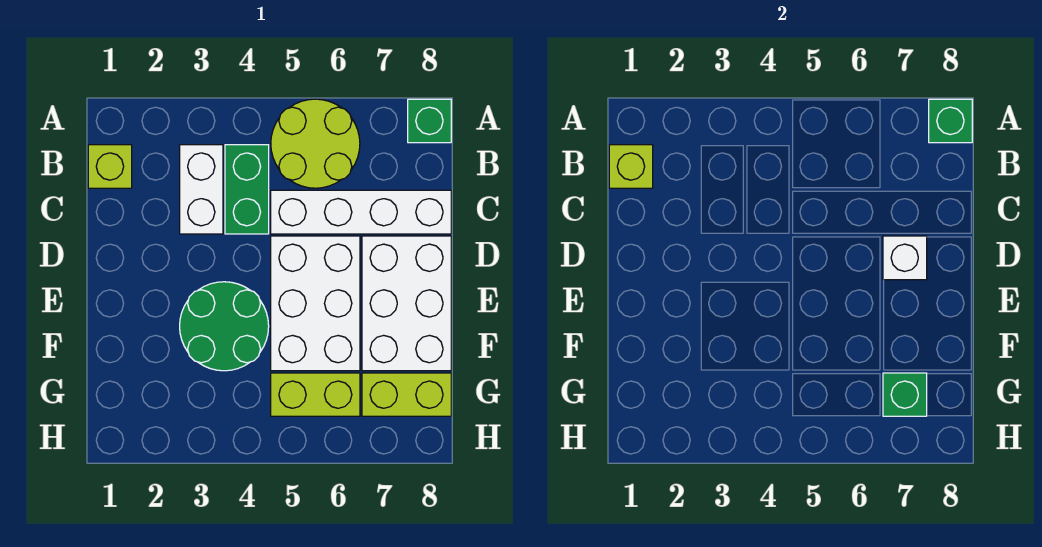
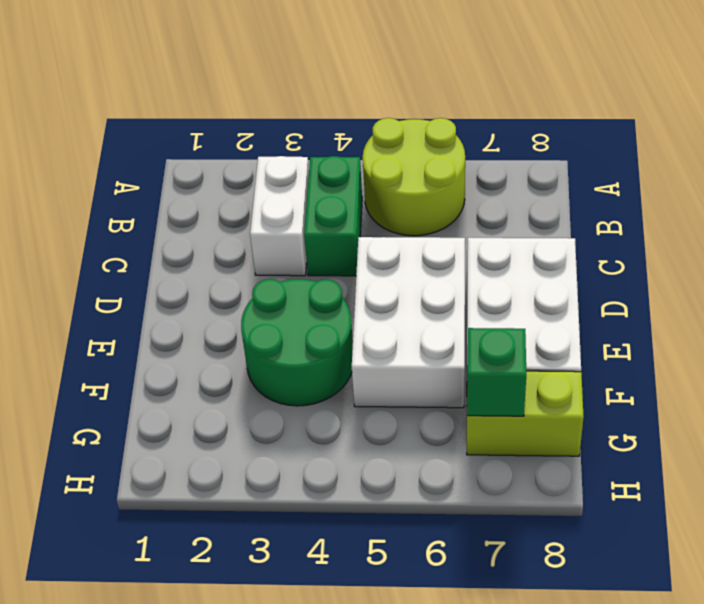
none -> green brick A8 level 1
none -> lime brick B1 level 1
none -> white brick C5:C8 level 1

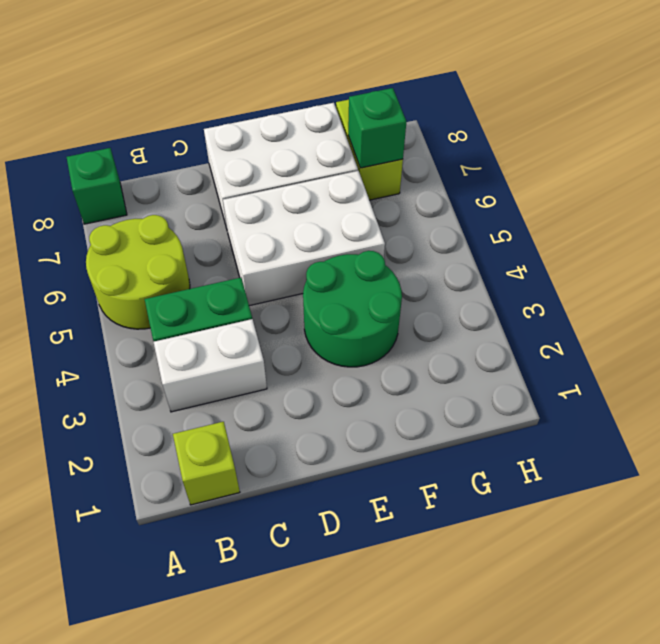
none -> white brick C5:C8 level 1
none -> lime brick G5:G6 level 1
none -> green brick A8 level 2

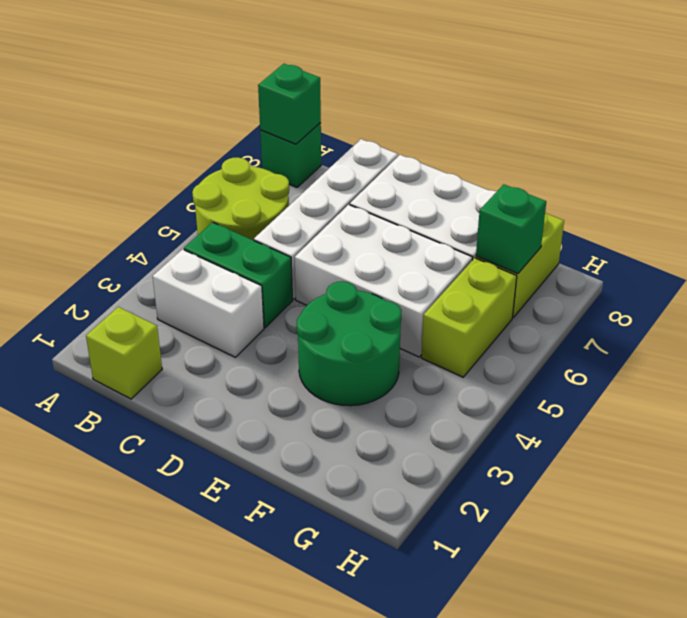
none -> lime brick B1 level 2
none -> white brick D7 level 2

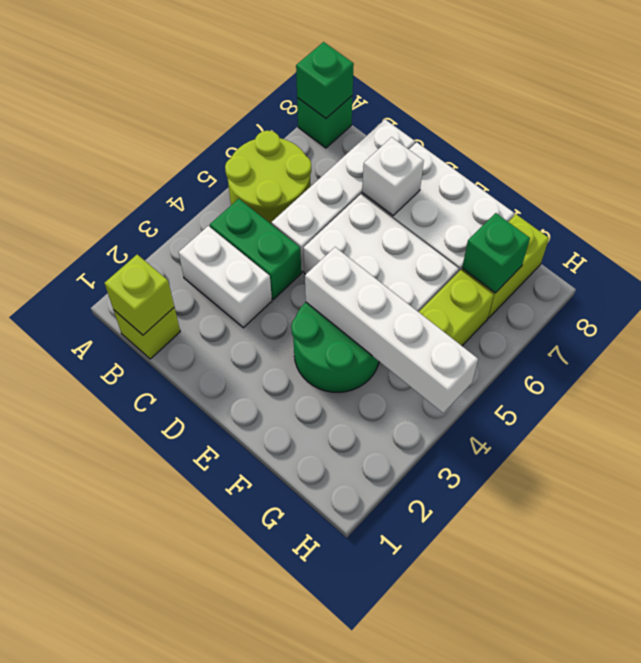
white brick E4:H4 level 2 -> none

